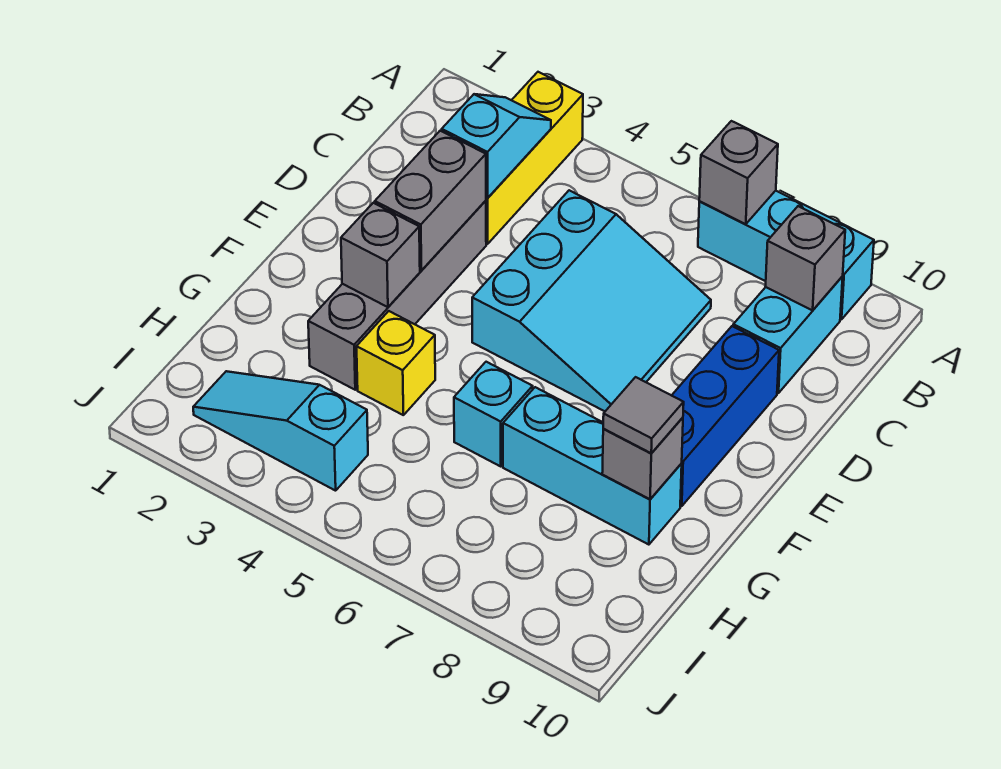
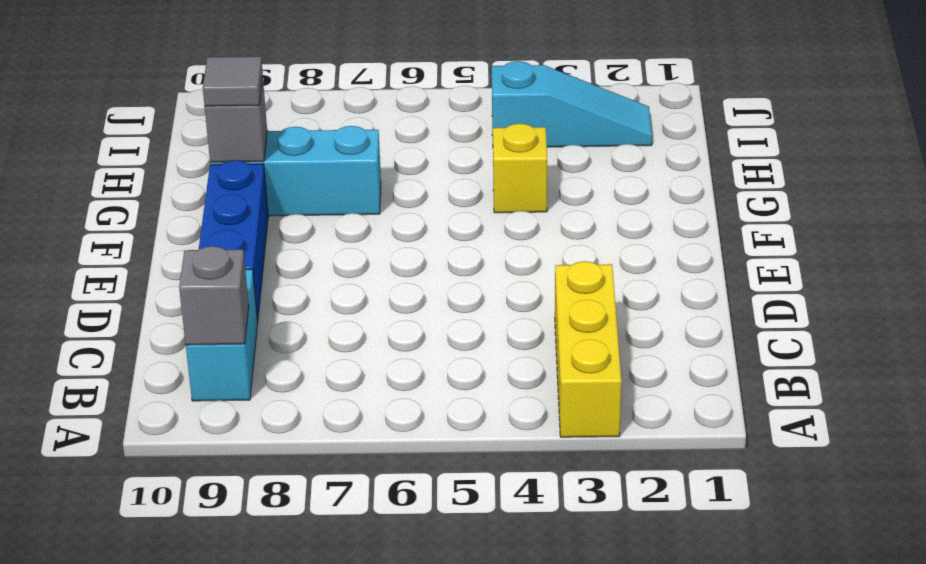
none -> cyan brick A7:A9 level 1
none -> cyan slope C5:E7 level 1 top 5
none -> grey brick D3:G3 level 1

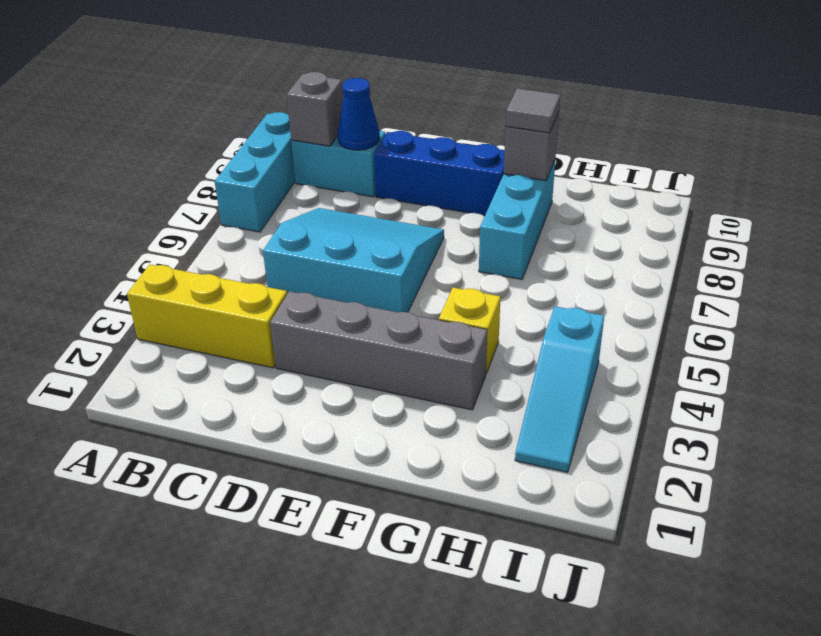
blue cone C9 level 2 -> none
none -> cyan brick G6 level 1
none -> grey brick A7 level 2
none -> cyan slope B3:C3 level 2 top C

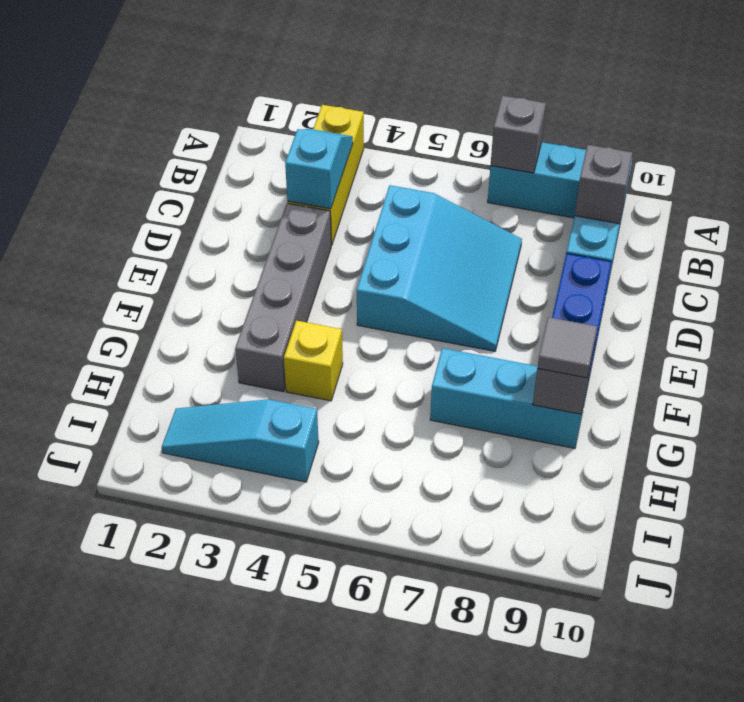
none -> cyan brick G6 level 1
none -> grey brick D3:E3 level 2
none -> grey brick F3 level 2

